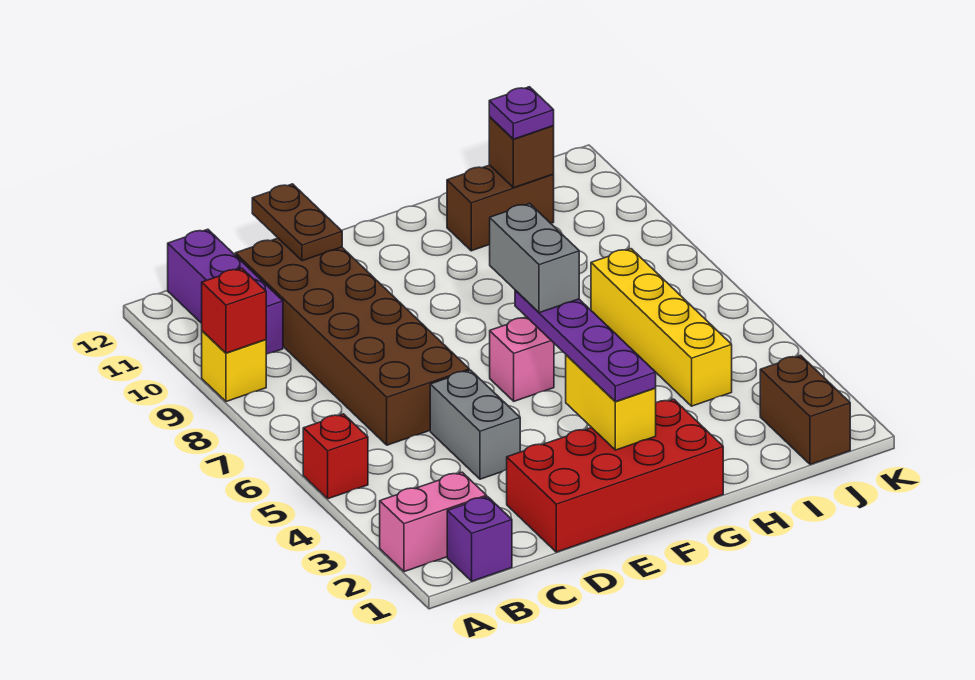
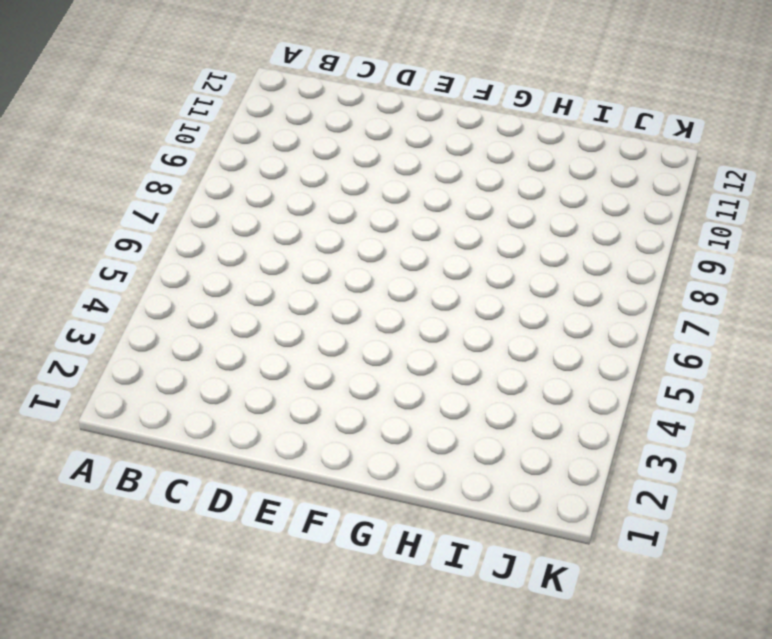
none -> pink brick A2:B2 level 1
none -> red brick A5 level 1
none -> yellow brick A9 level 1

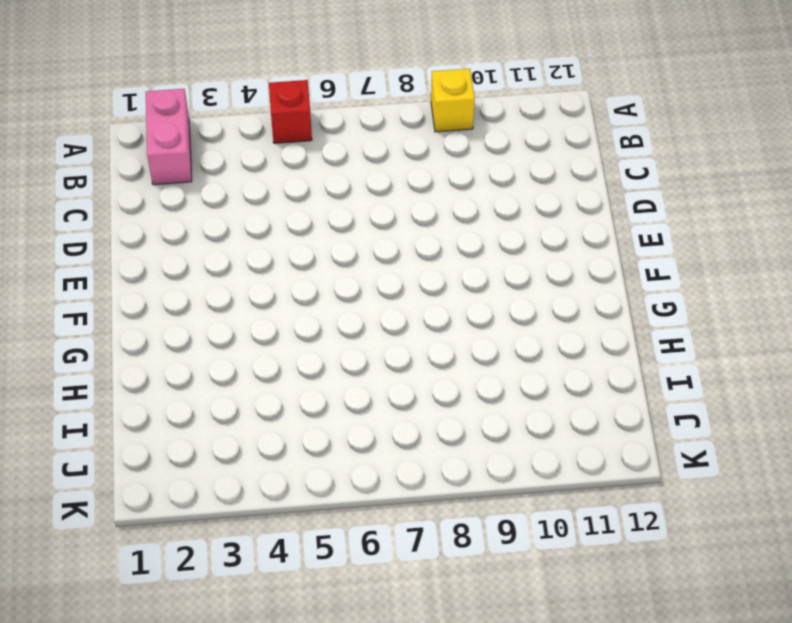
none -> purple brick B1 level 1
none -> purple brick B10:B12 level 1
none -> brown brick C6:D11 level 1

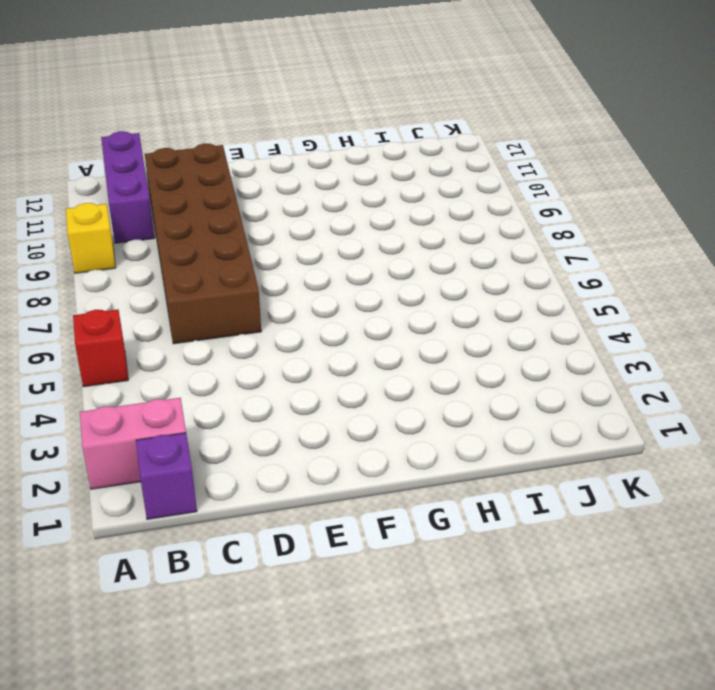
none -> red brick D1:G2 level 1
none -> grey brick D4:D5 level 1
none -> pink brick F6 level 1

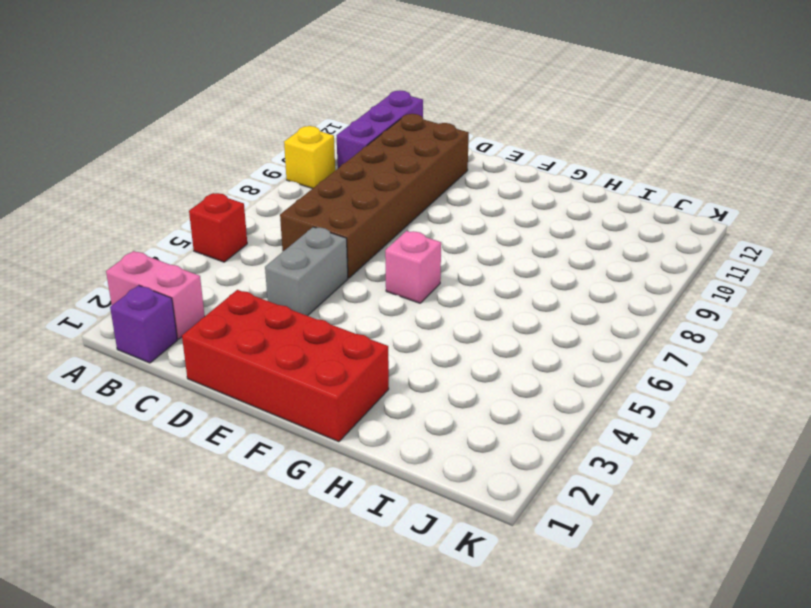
none -> brown brick H11:I11 level 1
none -> yellow brick I4:I7 level 1
none -> brown brick J1:J2 level 1

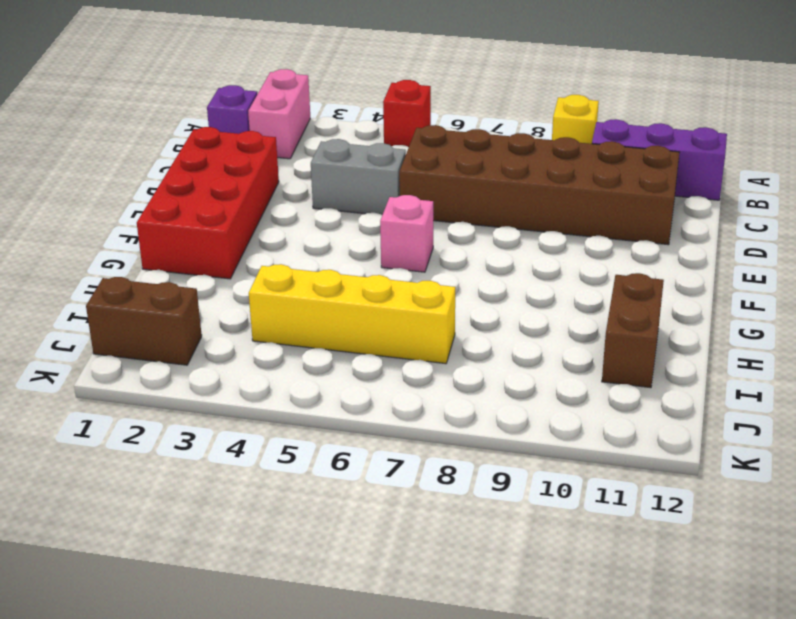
none -> red brick A9 level 2
none -> brown plate D11:D12 level 2
none -> yellow brick F2:F3 level 2

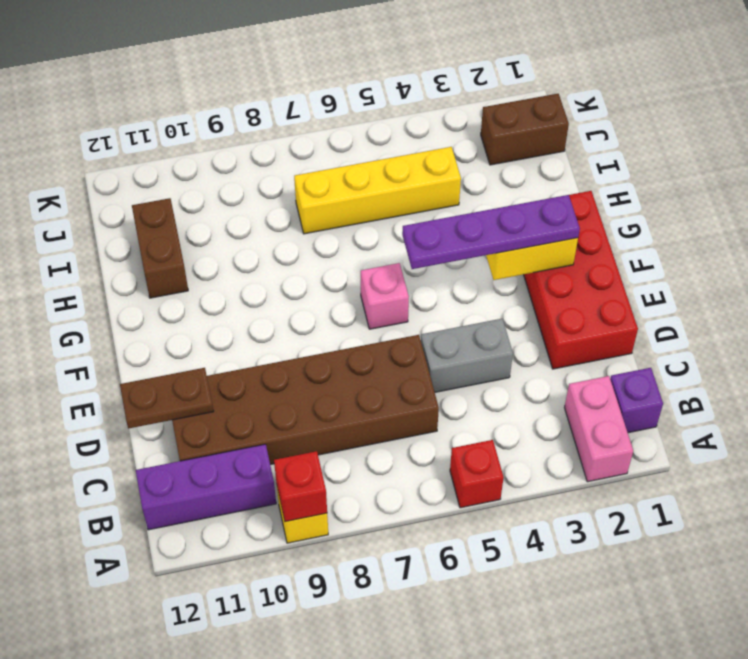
none -> brown brick I11 level 2
none -> purple plate I11 level 3
none -> grey brick F5:F6 level 4

